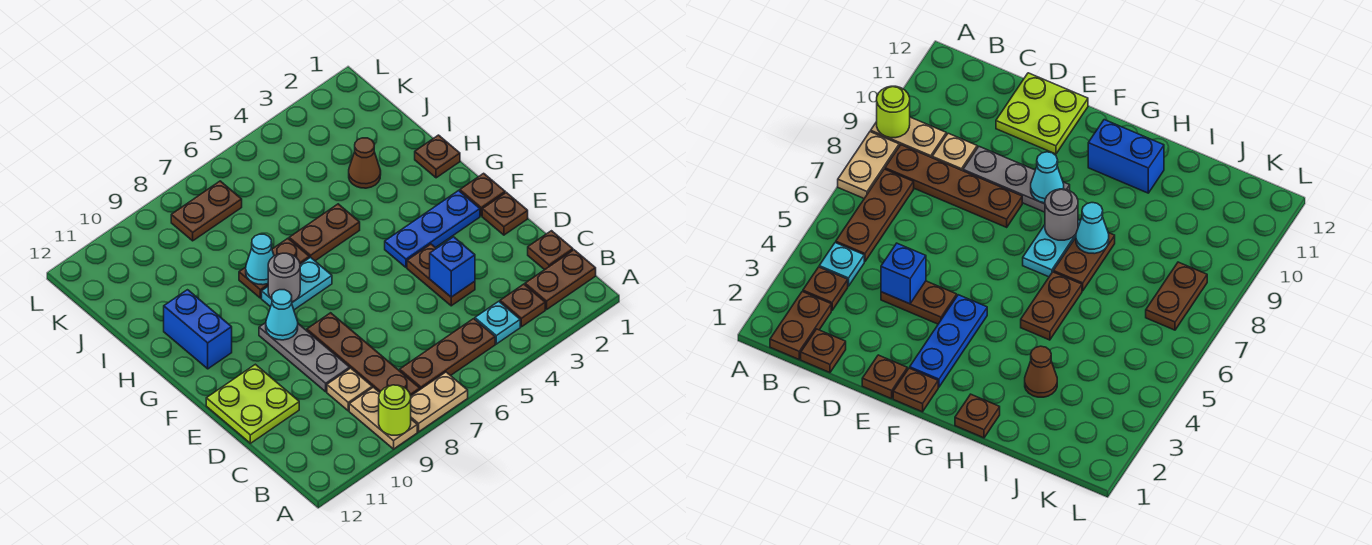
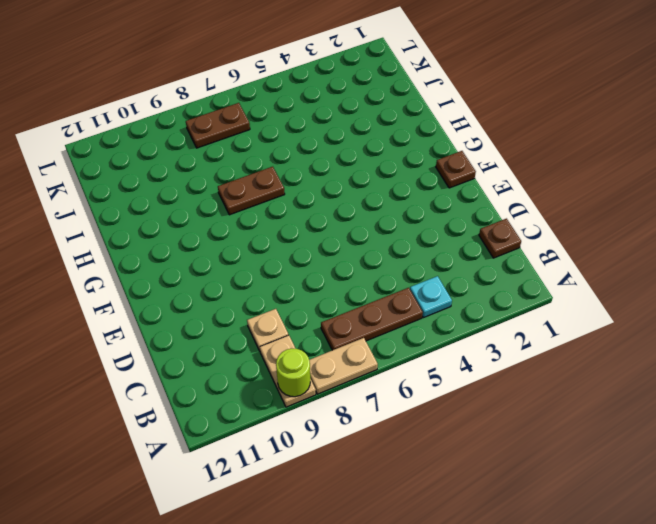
none -> brown plate B1:B2 level 1
none -> brown plate B3 level 1
none -> brown plate B8:E8 level 1

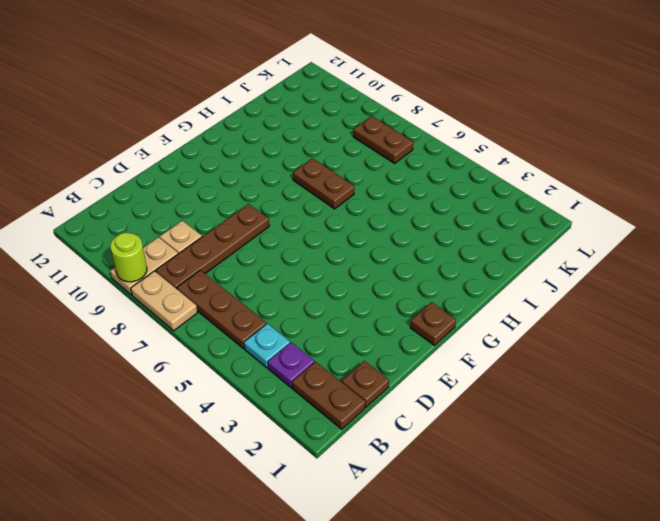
purple plate B3 level 1 -> brown plate B3 level 1
none -> brown plate D4:E4 level 1
none -> grey plate D9:F9 level 1
none -> lime plate D11:E12 level 1

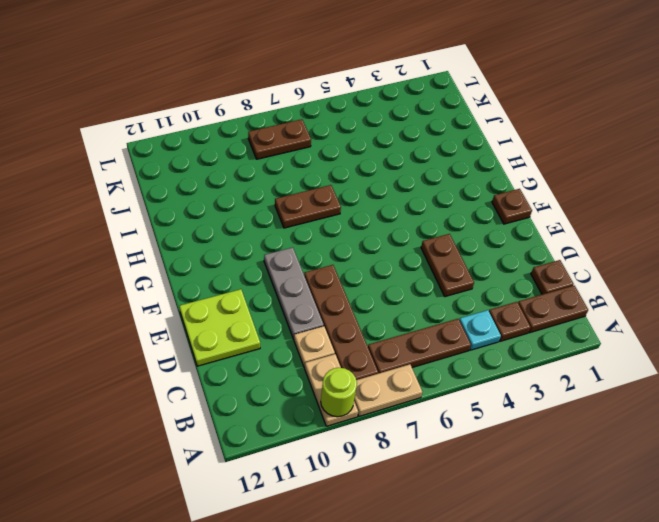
none -> brown plate E1 level 1
none -> blue plate F2:F4 level 1
none -> cyan plate G7:G8 level 1

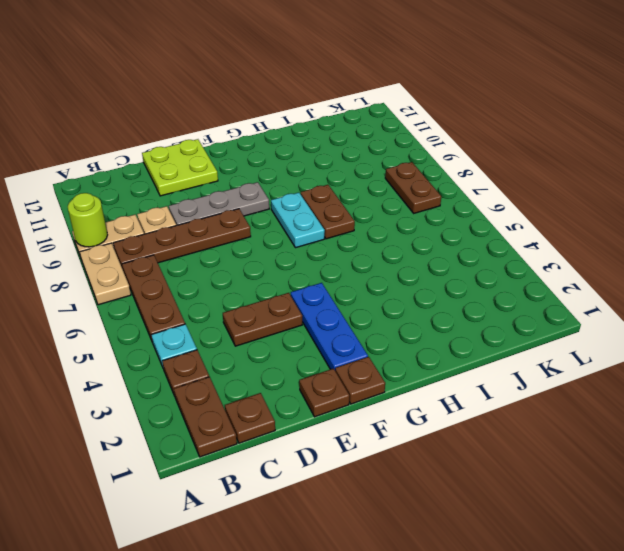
none -> blue brick G11:H11 level 1
none -> brown plate H1 level 1
none -> brown plate H5:H6 level 1

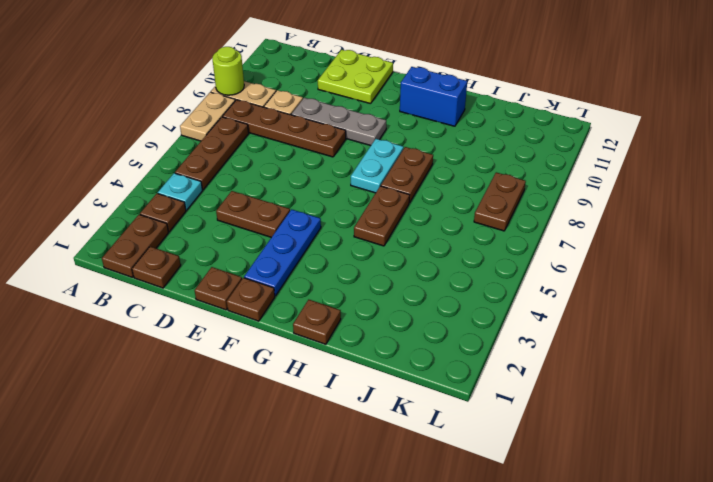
none -> brown cone I3 level 1
none -> blue brick D4 level 2
none -> cyan cone F9 level 2

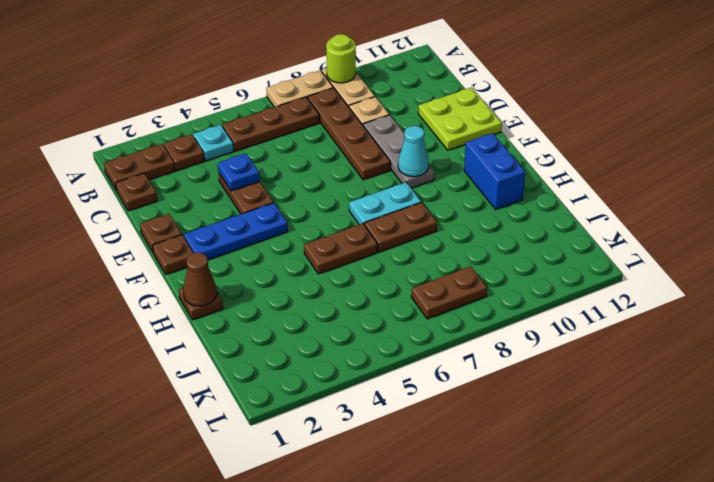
blue plate D4 level 2 -> blue brick D4 level 2
brown cone H1 level 2 -> brown cone I3 level 1
none -> grey round brick G8 level 2
none -> cyan cone H8 level 2

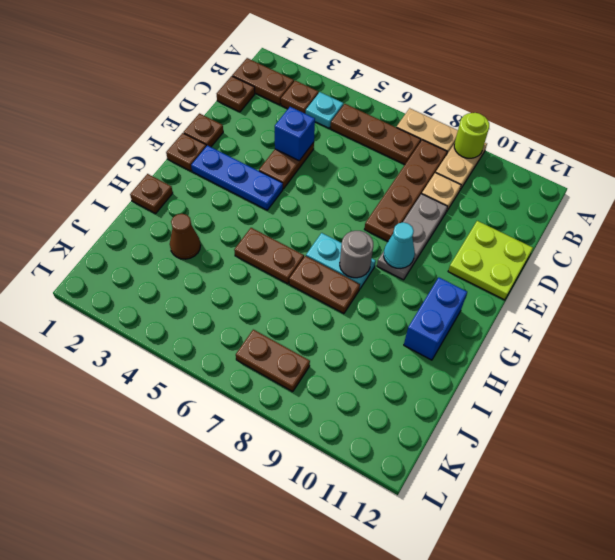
none -> cyan cone H8 level 2

